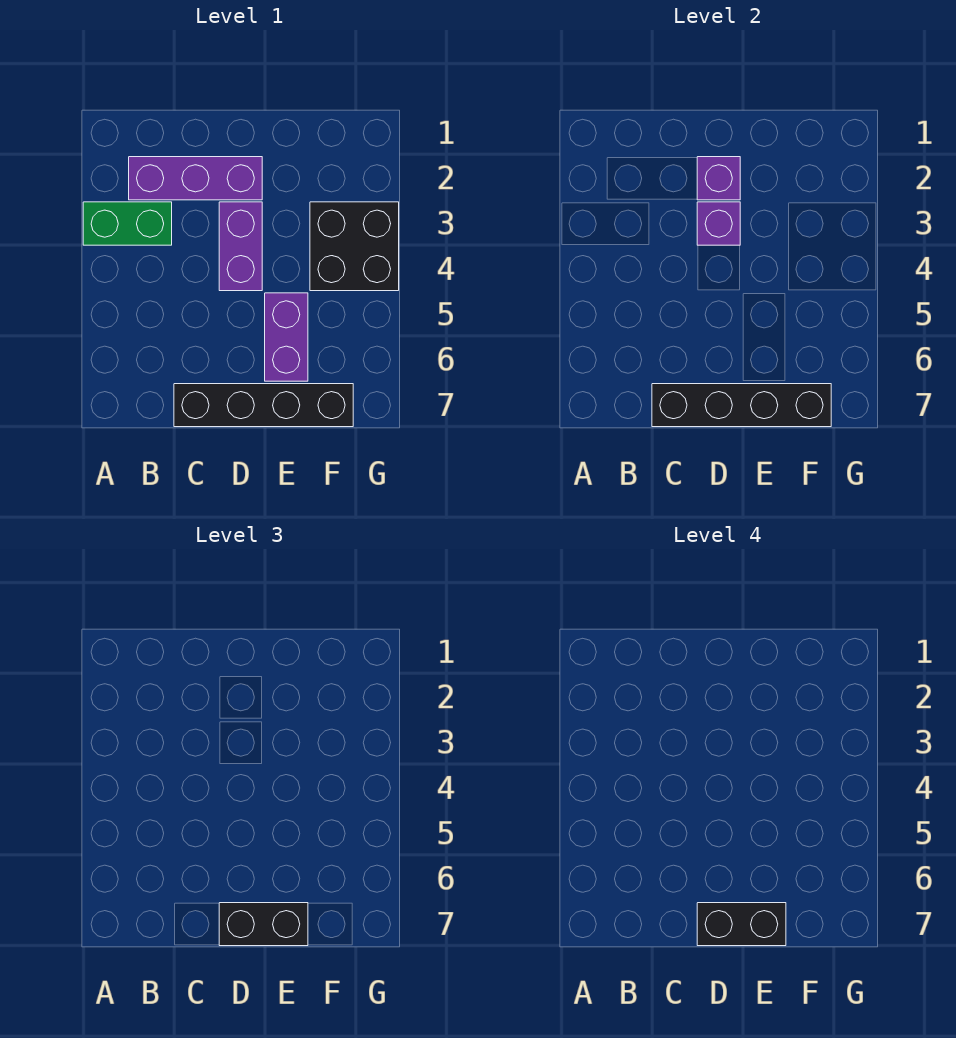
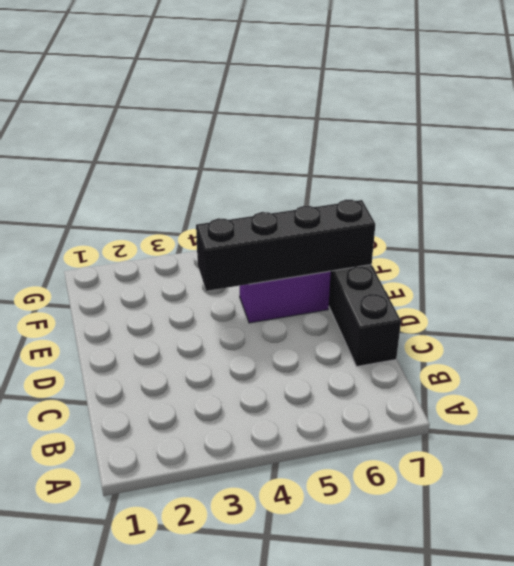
black brick E4:E7 level 2 -> black brick C7:F7 level 2
none -> green brick A3:B3 level 1
none -> purple brick B2:D2 level 1

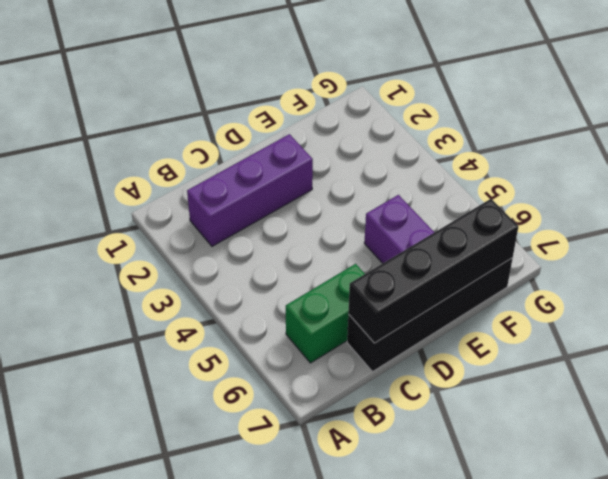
green brick B6:C6 level 1 -> green brick A3:B3 level 1
none -> purple brick D3:D4 level 1
none -> black brick F3:G4 level 1

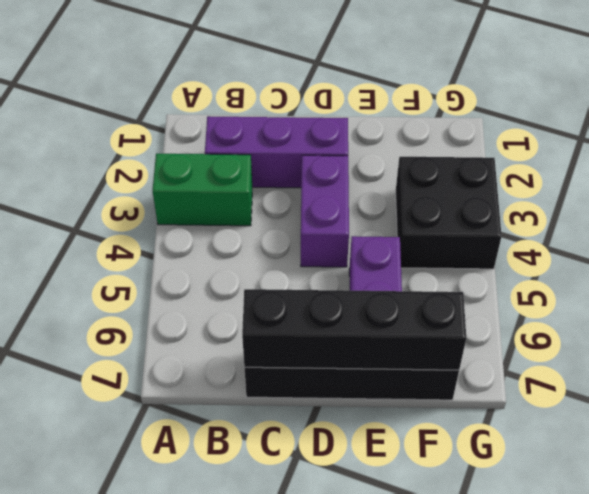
none -> purple brick D2 level 2
none -> purple brick D3 level 2

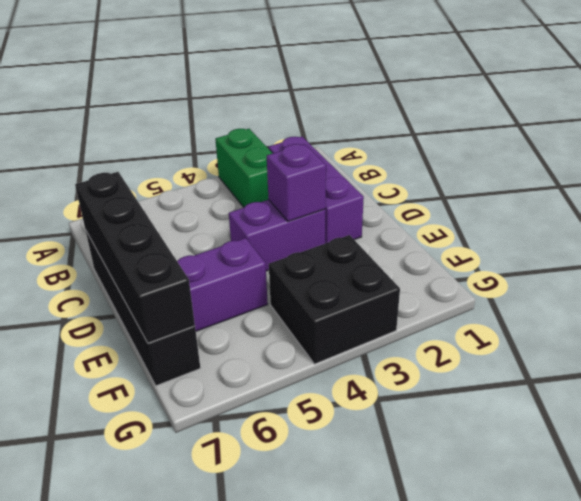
none -> purple brick D2 level 2
none -> black brick D7:E7 level 3

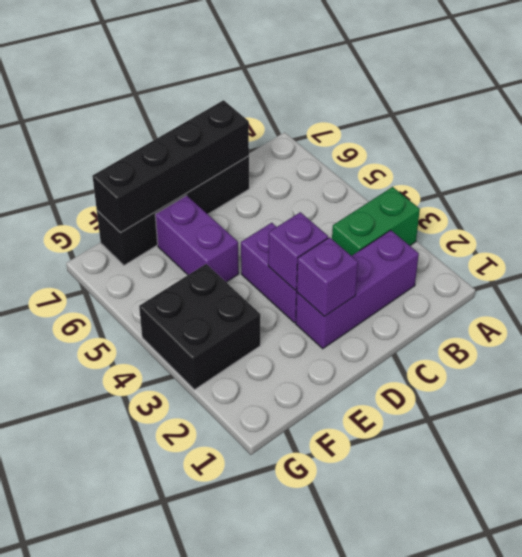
none -> black brick D7:E7 level 3
none -> black brick D7:E7 level 4

